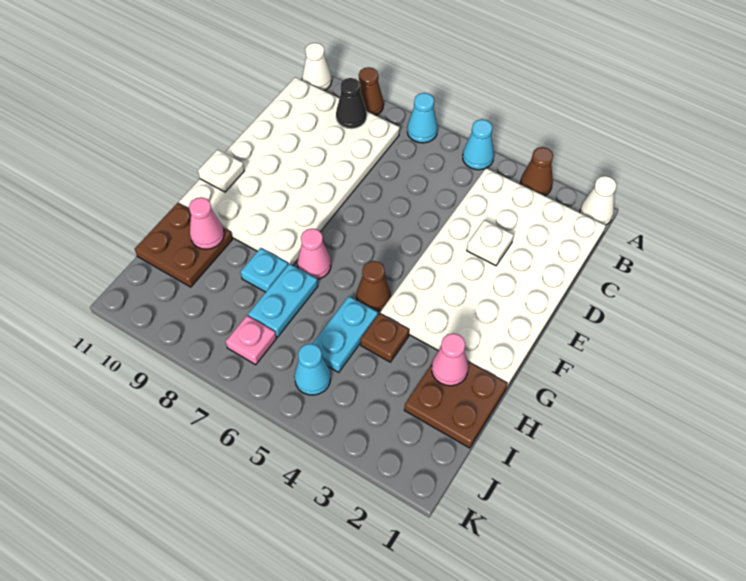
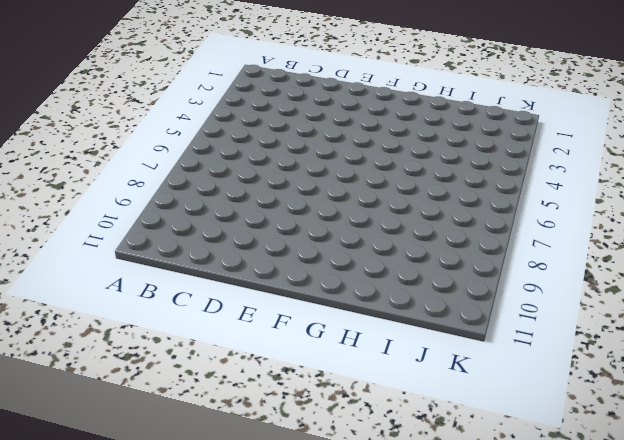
none -> white cone A1 level 1
none -> brown cone A3 level 1
none -> cyan cone A5 level 1

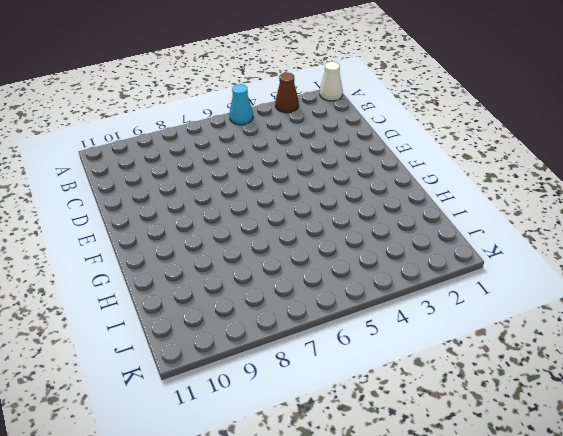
none -> cyan cone A7 level 1
none -> brown cone A9 level 1
none -> white cone A11 level 1

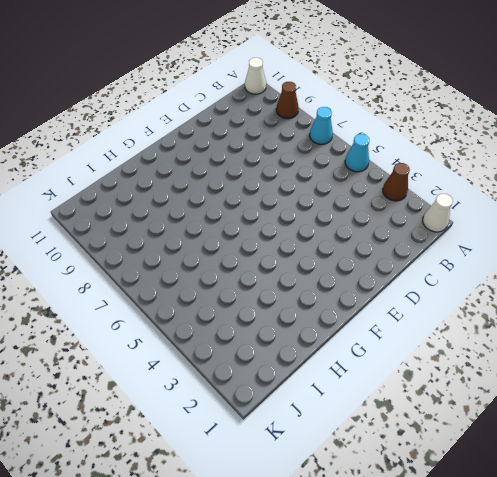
none -> white plate B1:G4 level 1
none -> white plate B8:G11 level 1
none -> brown cone G5 level 1

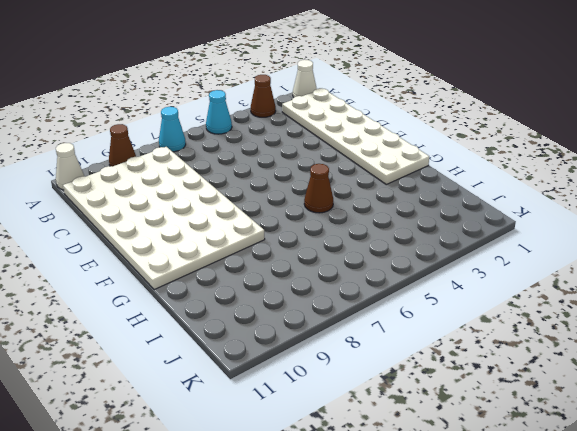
white plate B1:G2 level 1 -> white plate B1:G4 level 1
none -> pink cone G7 level 1
none -> brown plate H1:I2 level 1
none -> brown plate H4 level 1

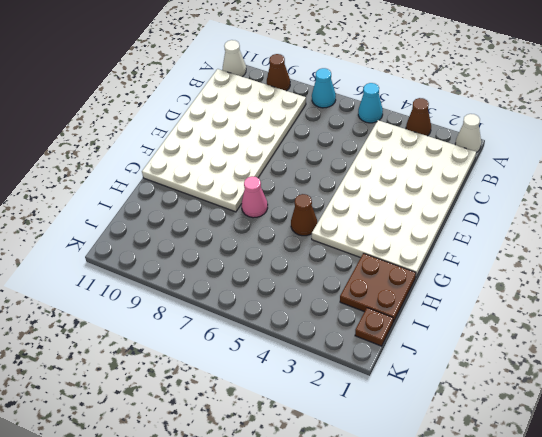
brown plate J1 level 1 -> brown plate H4 level 1
none -> cyan plate H5:I5 level 1
none -> cyan plate H7:I7 level 1
none -> cyan plate H8 level 1

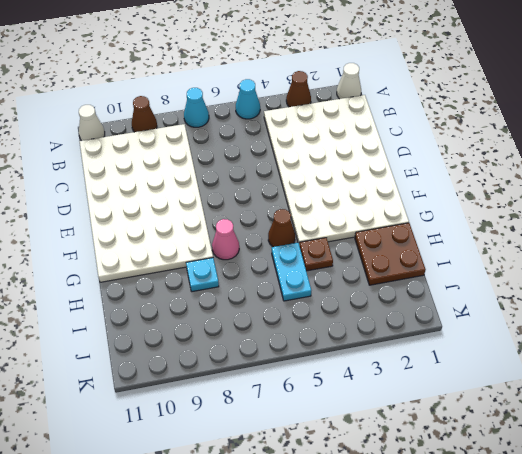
none -> cyan plate H7:I7 level 1
none -> brown plate H10:I11 level 1
none -> cyan cone J5 level 1

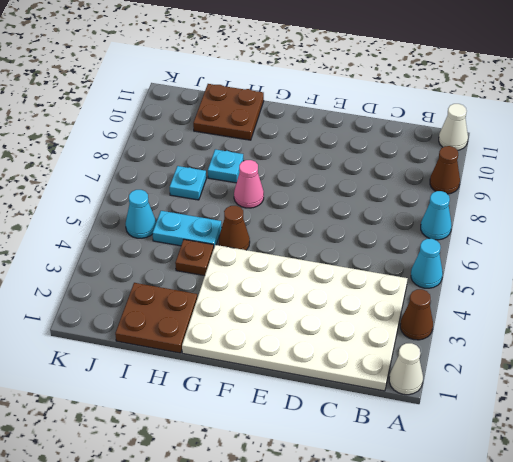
cyan plate I7 level 1 -> cyan plate H7:I7 level 1
none -> white plate B8:G11 level 1
none -> pink plate J7 level 1
none -> black cone B9 level 2

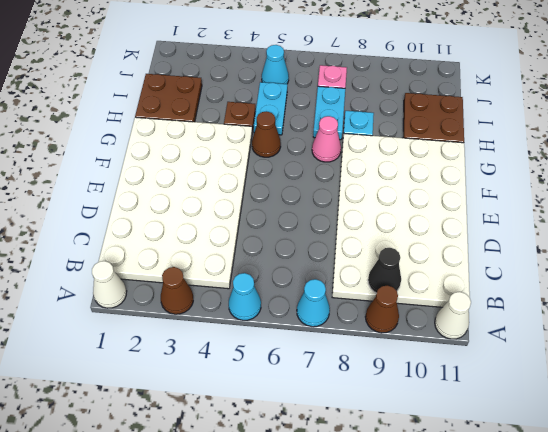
none -> white plate D3 level 2
none -> white plate F11 level 2
none -> pink cone H2 level 2

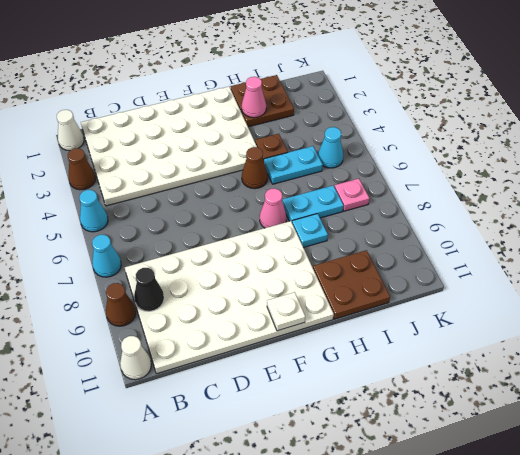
none -> white plate D3 level 2
none -> pink cone H10 level 2

